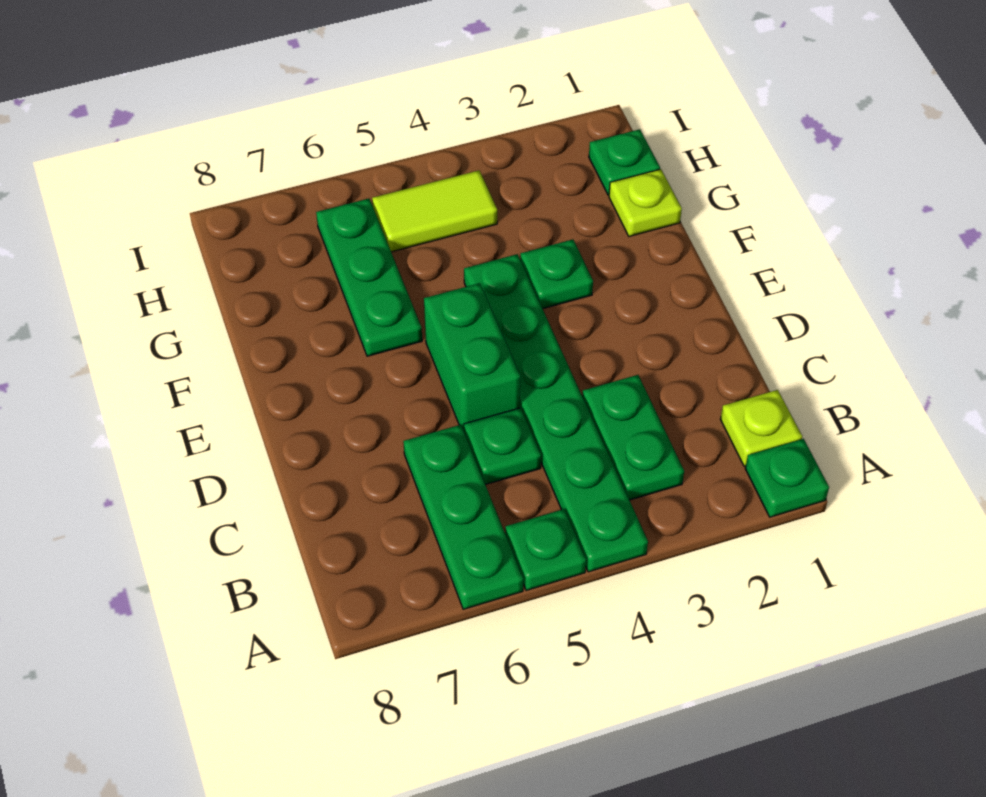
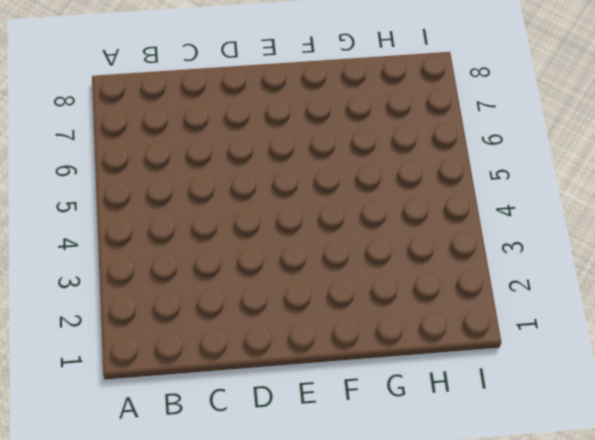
none -> green plate A1 level 1
none -> green plate A4:F4 level 1
none -> green plate A5 level 1

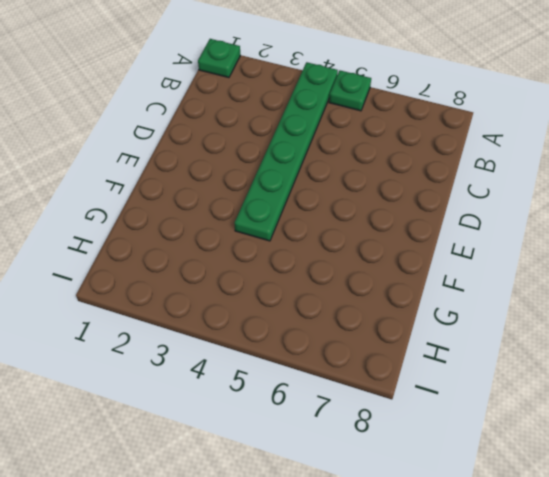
none -> green plate A6:C6 level 1
none -> lime plate B1 level 1
none -> green plate B3:C3 level 1

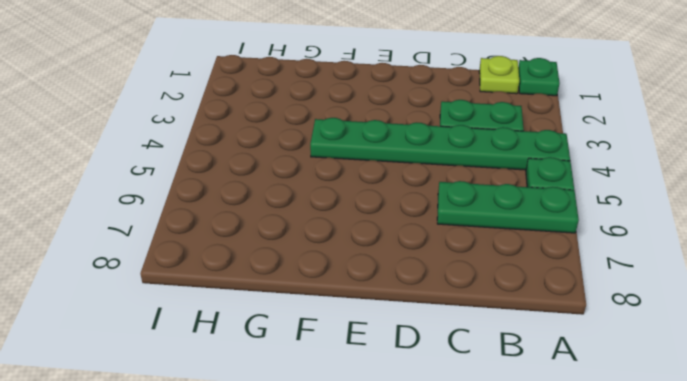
none -> green plate C5 level 1
none -> green brick D5:E5 level 1
none -> green plate F3 level 1

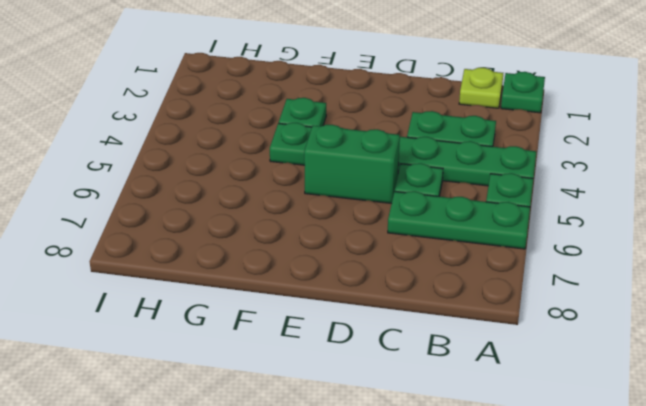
none -> green plate F6:H6 level 1
none -> lime plate G1 level 1
none -> green plate H1 level 1

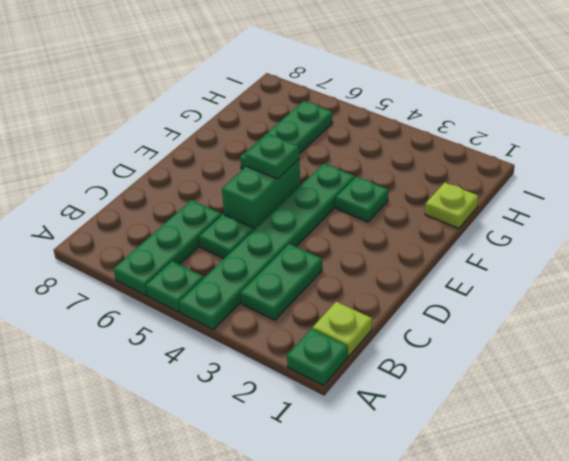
green plate E5 level 2 -> green plate H1 level 1
none -> lime tile H4:H5 level 1

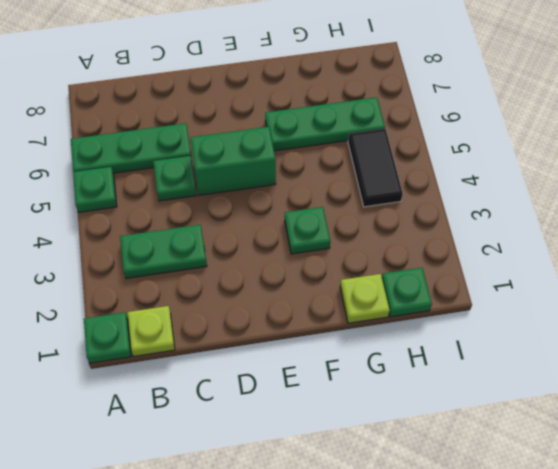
black tile H4:H5 level 1 -> lime tile H4:H5 level 1
none -> green plate A4:F4 level 1

